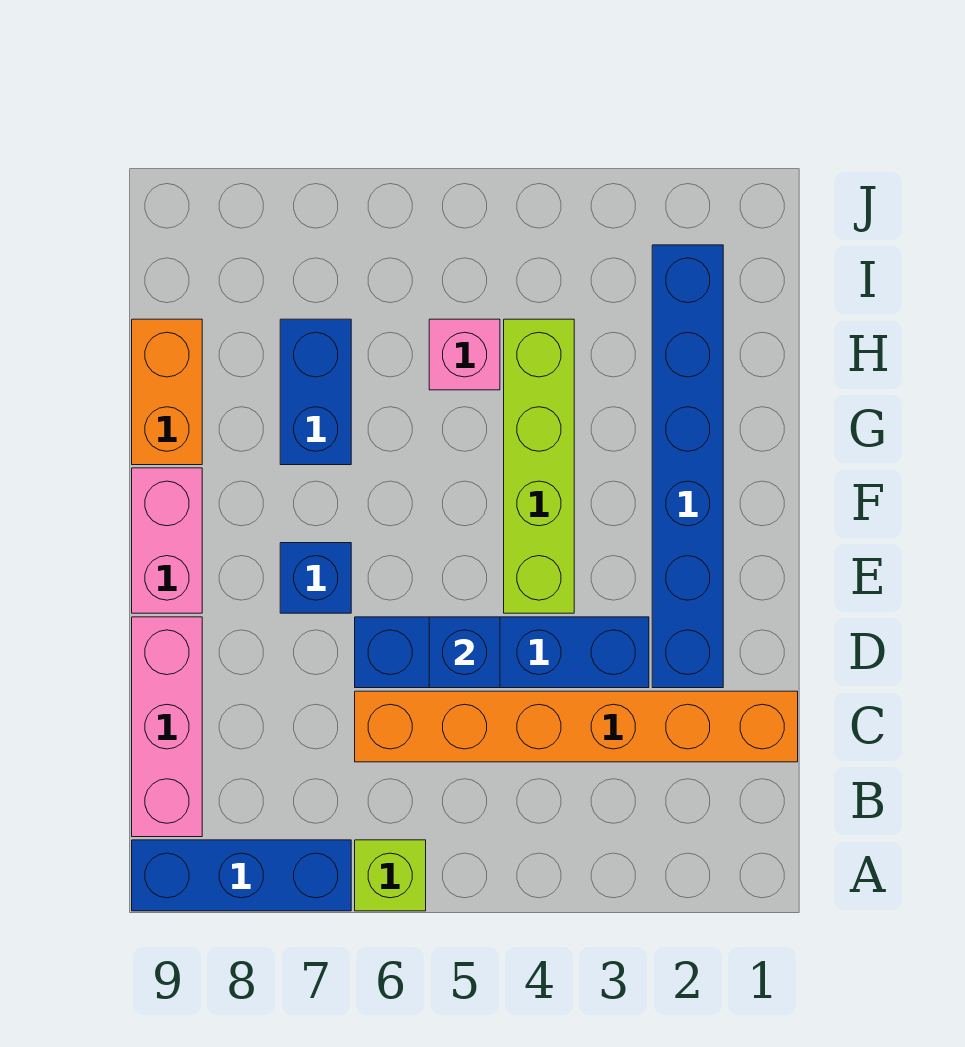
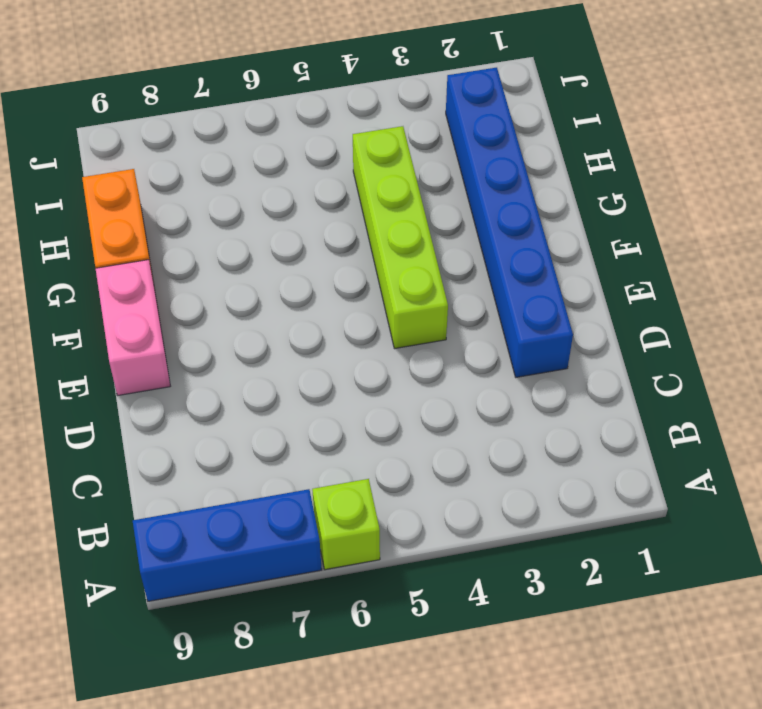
none -> pink brick B9:D9 level 1
none -> orange brick C1:C6 level 1
none -> blue brick D3:D6 level 1

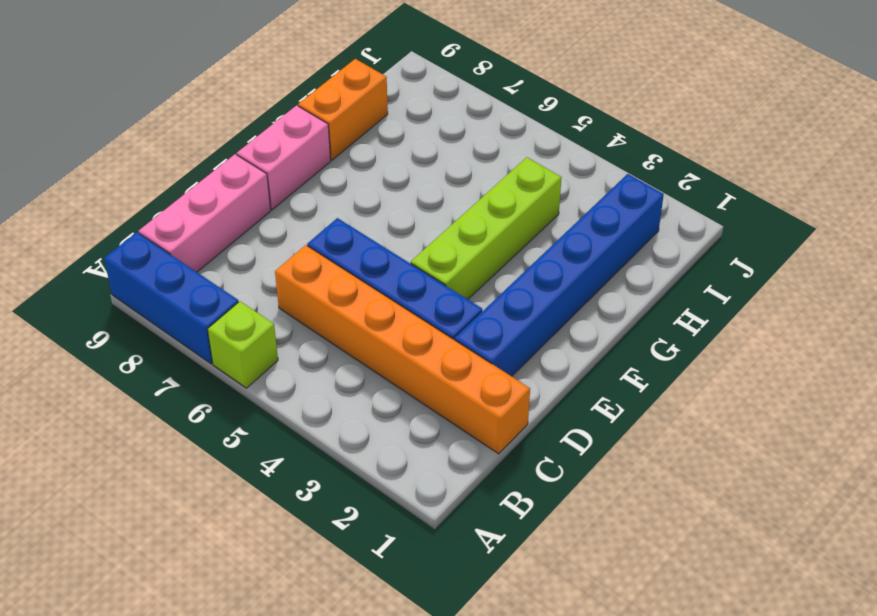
none -> blue brick E7 level 1
none -> blue brick G7:H7 level 1
none -> pink brick H5 level 1

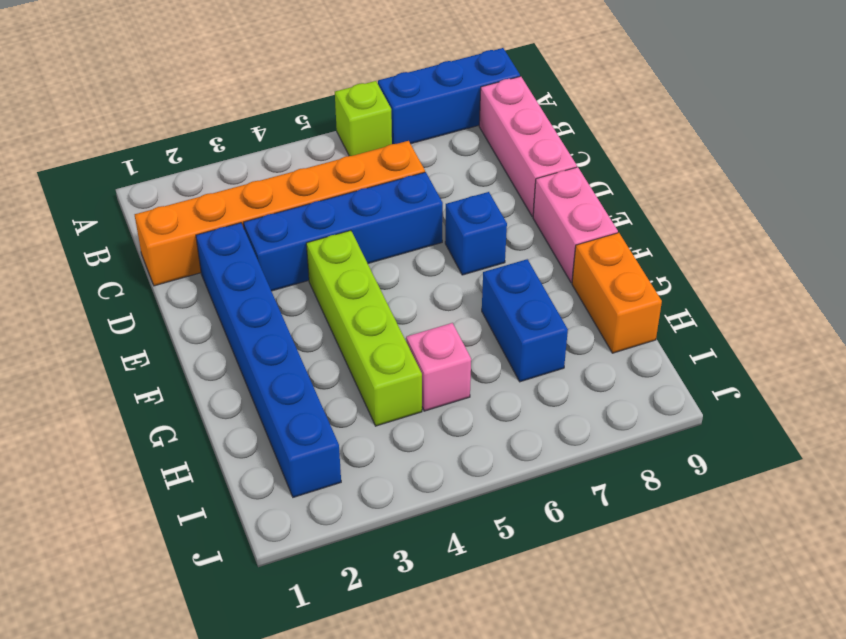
none -> blue brick D5 level 2

